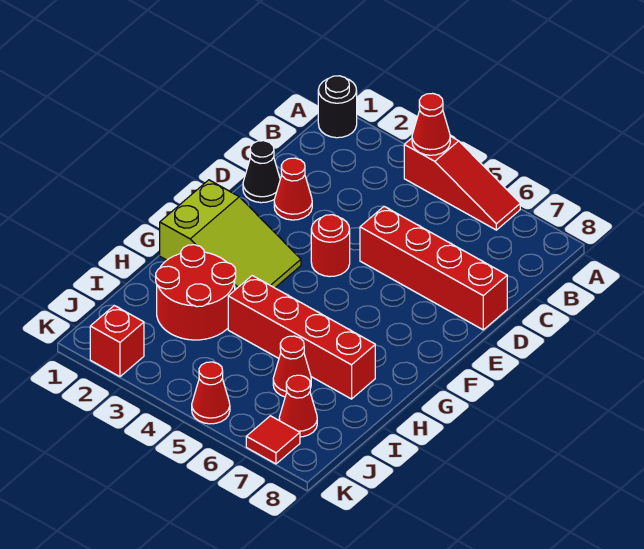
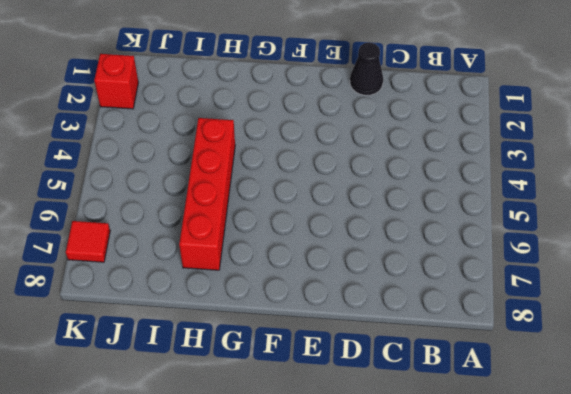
none -> black round brick A1 level 1
none -> red slope A4:A6 level 1 top 4
none -> red cone D2 level 1

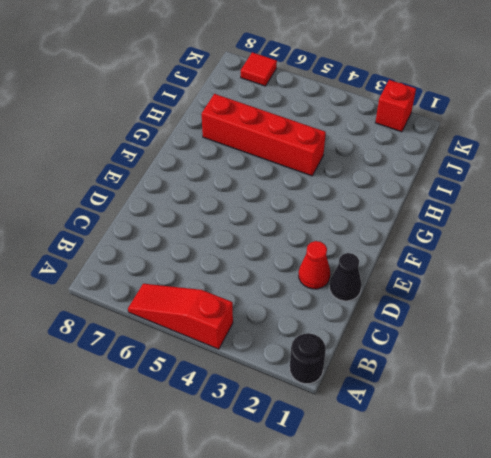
none -> red brick D5:D8 level 1
none -> red round brick E4 level 1
none -> lime slope F1:G3 level 1 top 1

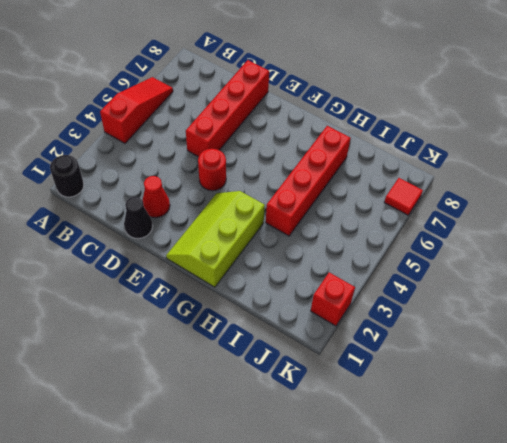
lime slope F1:G3 level 1 top G -> lime slope F1:G3 level 1 top 1
none -> red round brick H2:I3 level 1
none -> red cone I6 level 1
none -> red cone J7 level 1

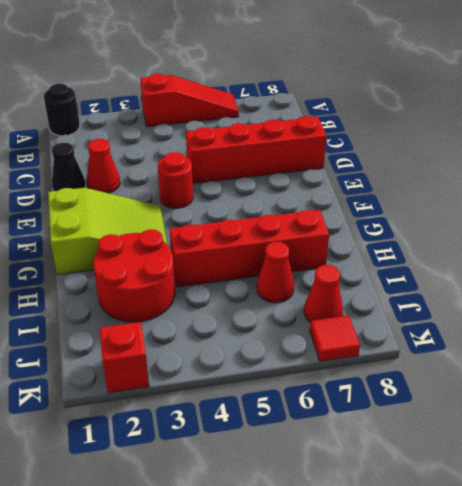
none -> red cone K5 level 1
none -> red cone A4 level 2

